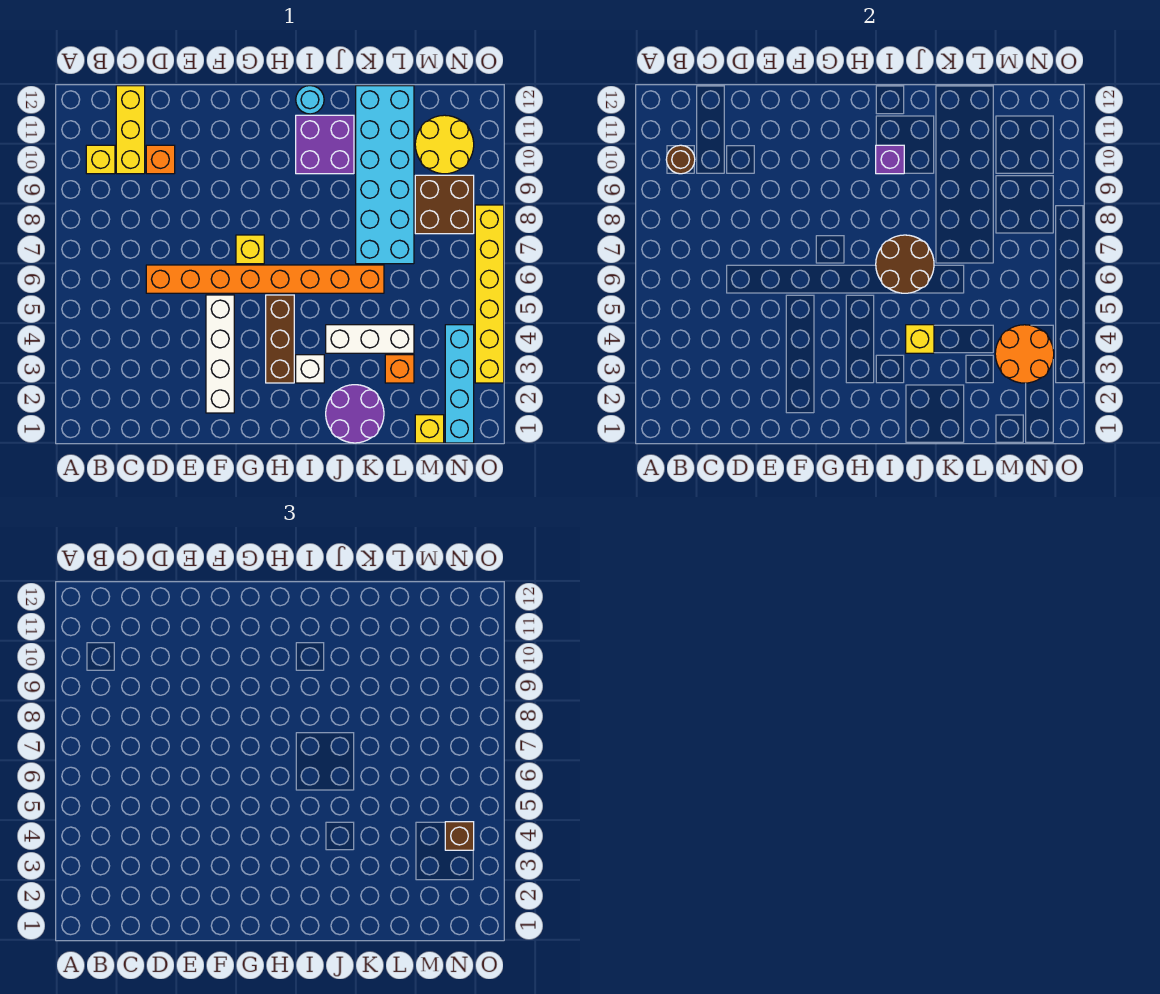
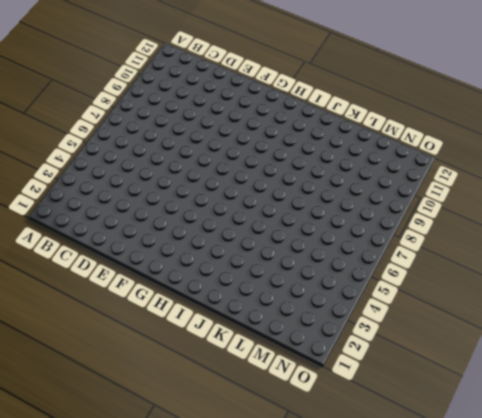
none -> yellow brick B10 level 1
none -> yellow brick C10:C12 level 1
none -> orange brick D6:K6 level 1

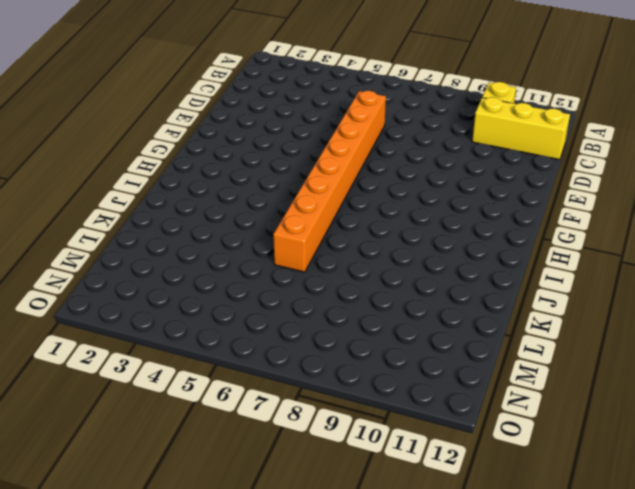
none -> orange brick D10 level 1
none -> white brick F2:F5 level 1
none -> yellow brick G7 level 1

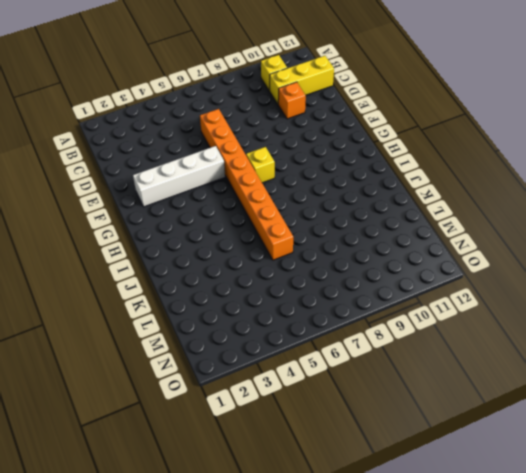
none -> brown brick H3:H5 level 1
none -> white brick I3 level 1
none -> purple brick I10:J11 level 1

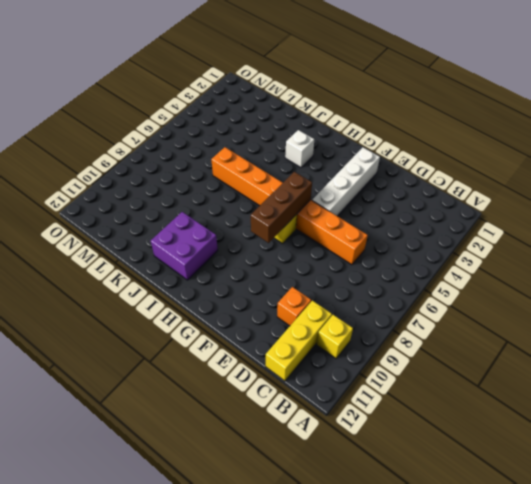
brown brick G6:G8 level 2 -> brown brick H3:H5 level 1
none -> cyan round brick I12 level 1
none -> purple round brick J1:K2 level 1
none -> white brick J4:L4 level 1

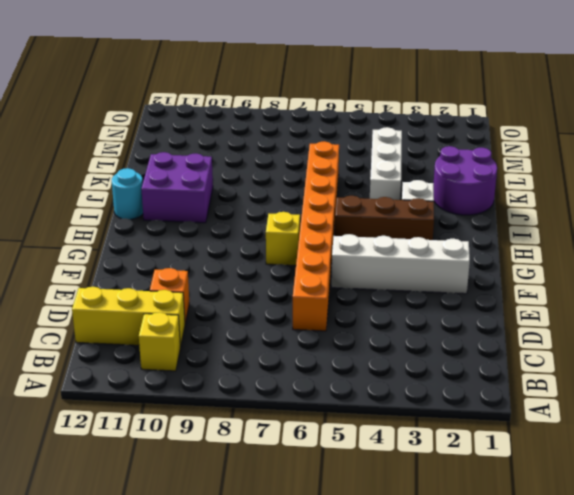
none -> cyan brick K7:L12 level 1
none -> orange brick L3 level 1
none -> yellow brick M1 level 1

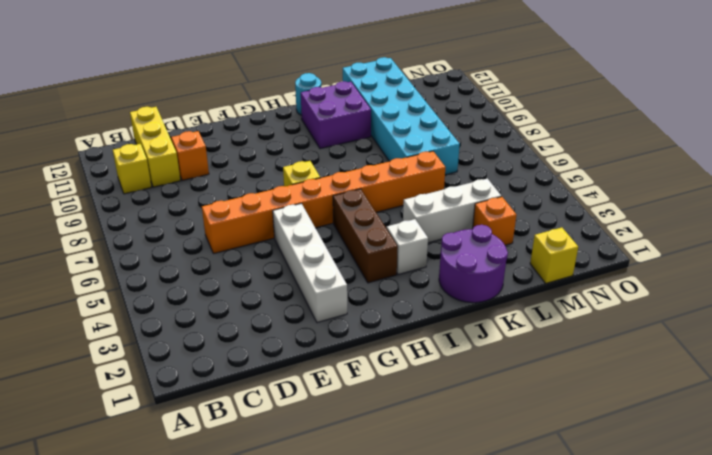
none -> brown brick M8:N9 level 1
none -> yellow round brick M10:N11 level 1
none -> cyan brick N1:N4 level 1

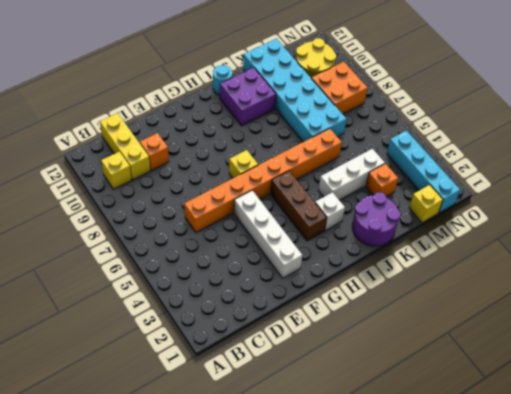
orange brick M8:N9 level 1 -> brown brick M8:N9 level 1
none -> yellow brick O3:O8 level 1
none -> brown round brick B10 level 2
none -> brown round brick I6:J7 level 2

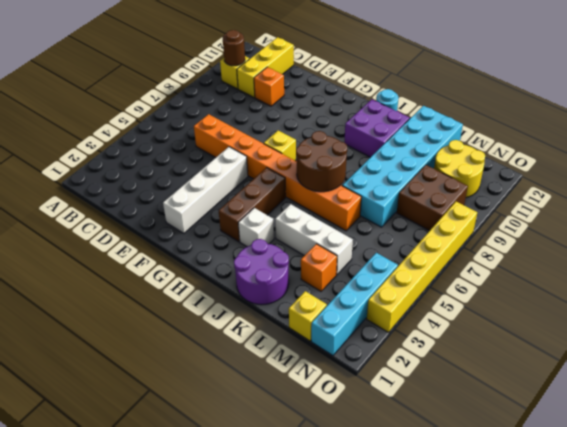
none -> purple brick I10 level 2
none -> yellow brick J4 level 2
none -> orange round brick M3:N4 level 2

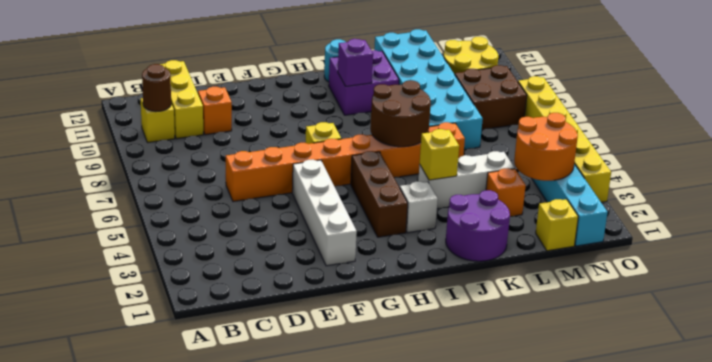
none -> brown brick N4 level 3

